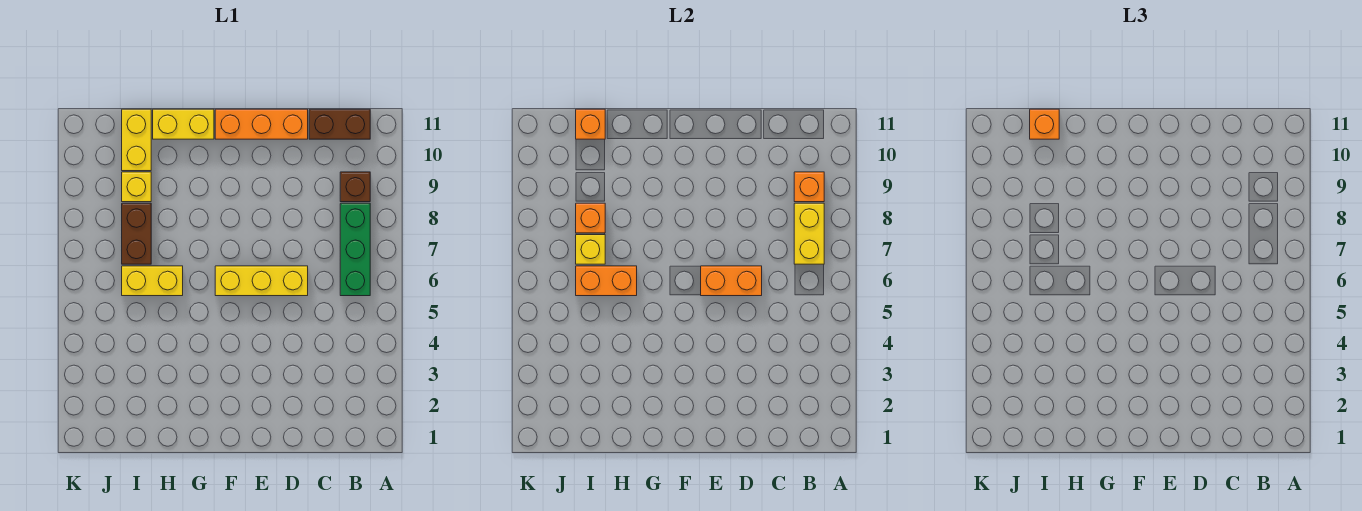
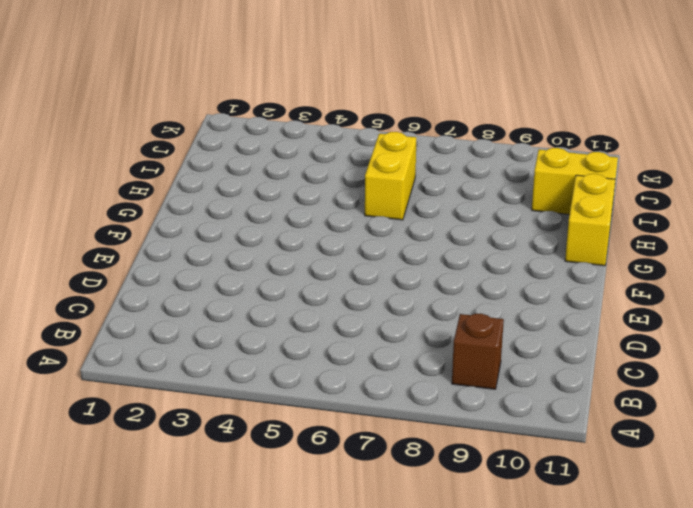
none -> green brick B6:B8 level 1
none -> brown brick B11:C11 level 1
none -> yellow brick D6:F6 level 1

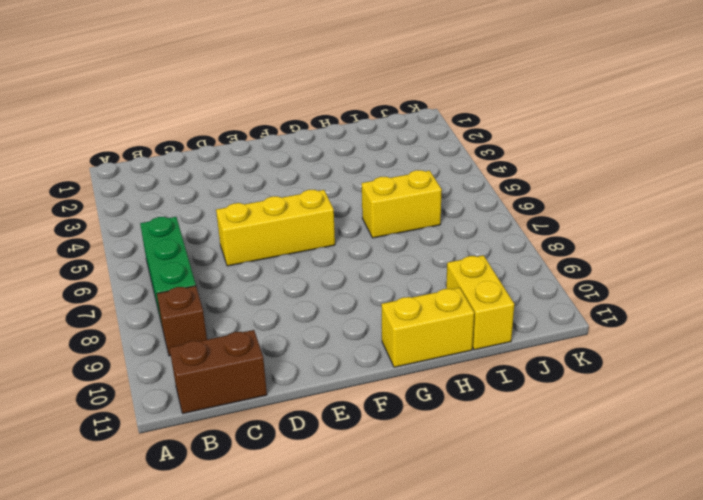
none -> orange brick D11:F11 level 1
none -> brown brick I7:I8 level 1
none -> yellow brick I9 level 1

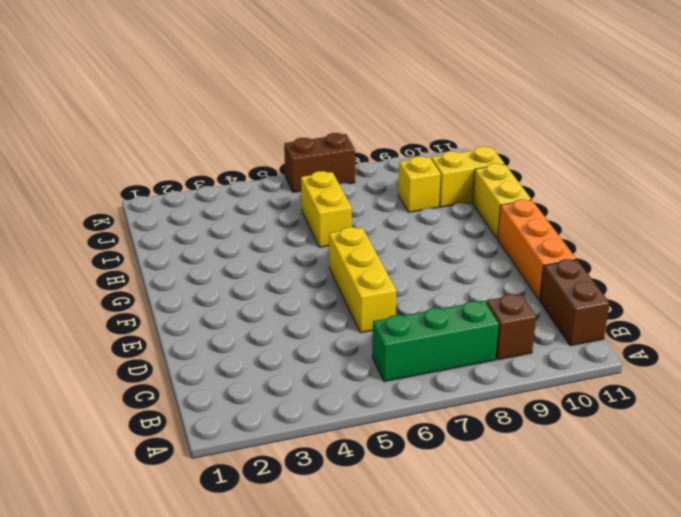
brown brick K6:K7 level 1 -> brown brick I7:I8 level 1
none -> yellow brick B7:B8 level 2
none -> orange brick B9 level 2
none -> orange brick D6:E6 level 2

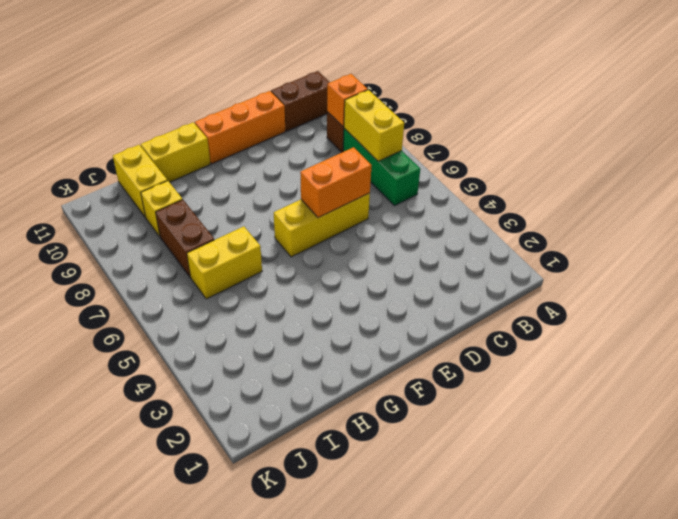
none -> orange brick H6:I6 level 2
none -> yellow brick I7 level 2
none -> orange brick I8 level 2

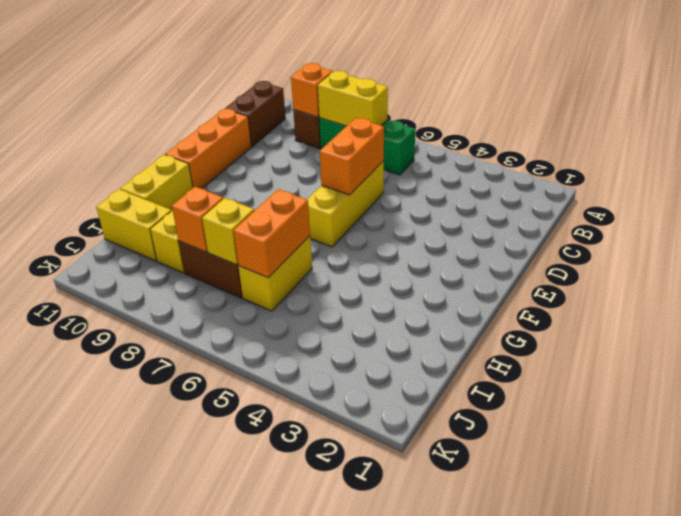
none -> orange brick I11 level 2
none -> orange brick I11 level 3

